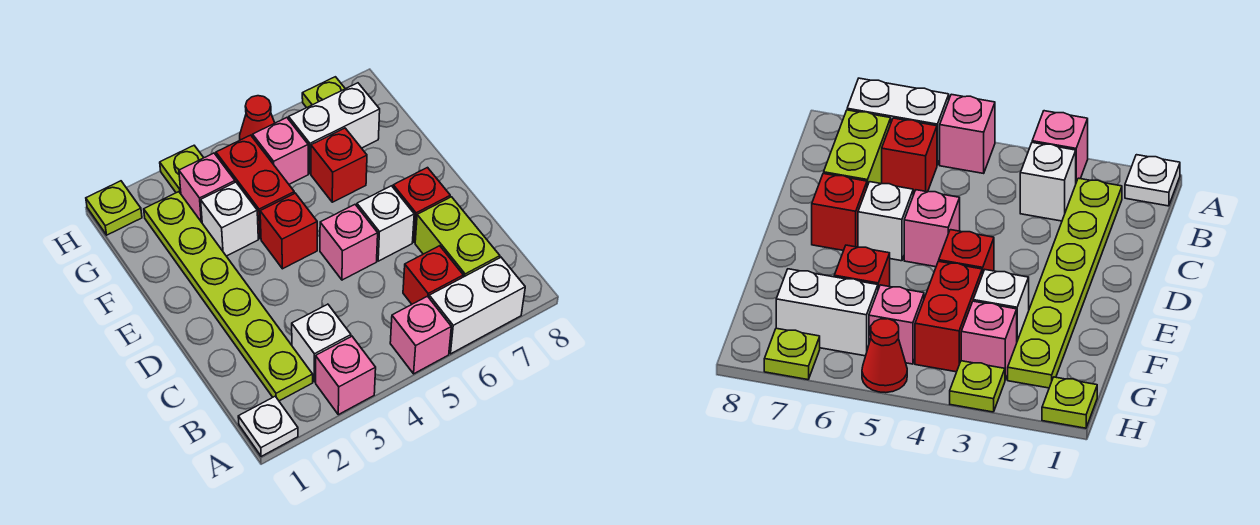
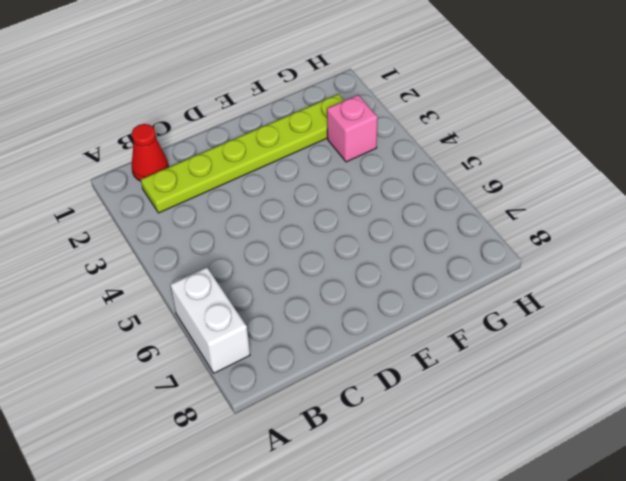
red cone B1 level 1 -> red cone H5 level 1
none -> white plate A1 level 1
none -> pink brick A3 level 1
none -> pink brick A5 level 1

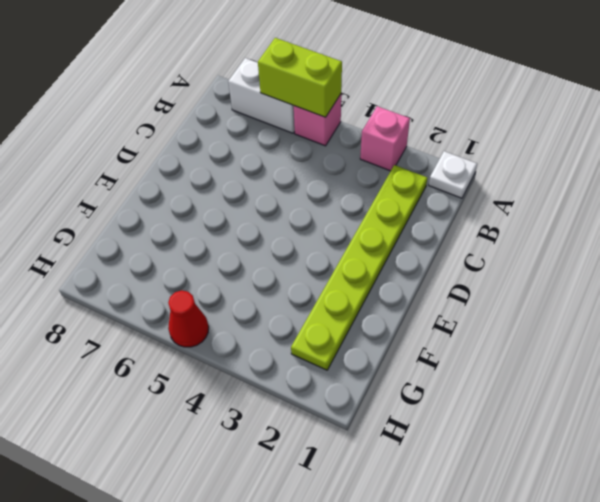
lime brick A5:A6 level 2 -> lime brick B7:C7 level 1
none -> white brick B3 level 1
none -> red brick B6 level 1
none -> pink brick D5 level 1

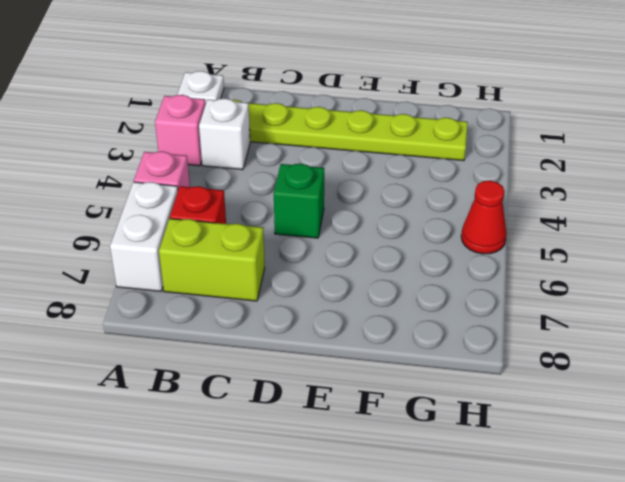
green brick D5 level 1 -> pink brick D5 level 1
none -> white brick D6 level 1
none -> red brick D7 level 1
none -> red brick E4 level 1

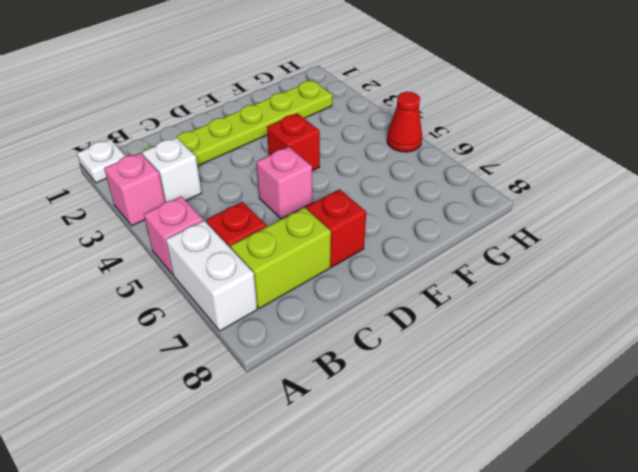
none -> white brick D6 level 1
none -> white brick F3 level 1
none -> red brick F4:G4 level 1

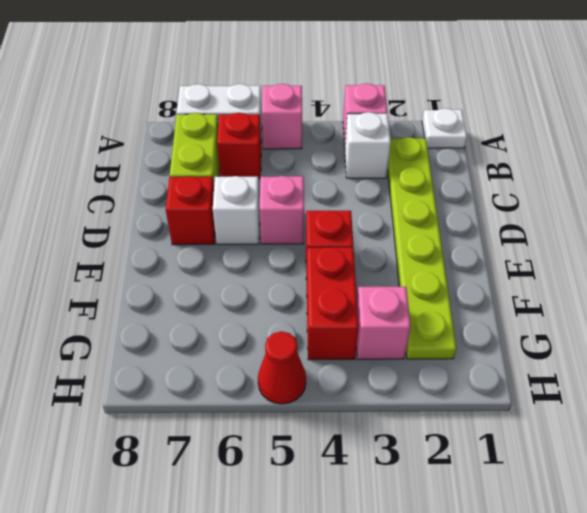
none -> white brick F3 level 1
none -> red brick F6 level 1
none -> pink brick G5 level 1

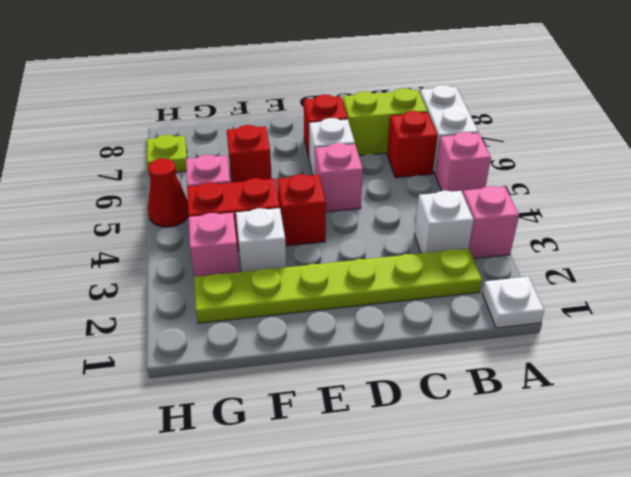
none -> white brick G6:G7 level 1
none -> lime plate H1 level 1
none -> lime plate H3 level 1

